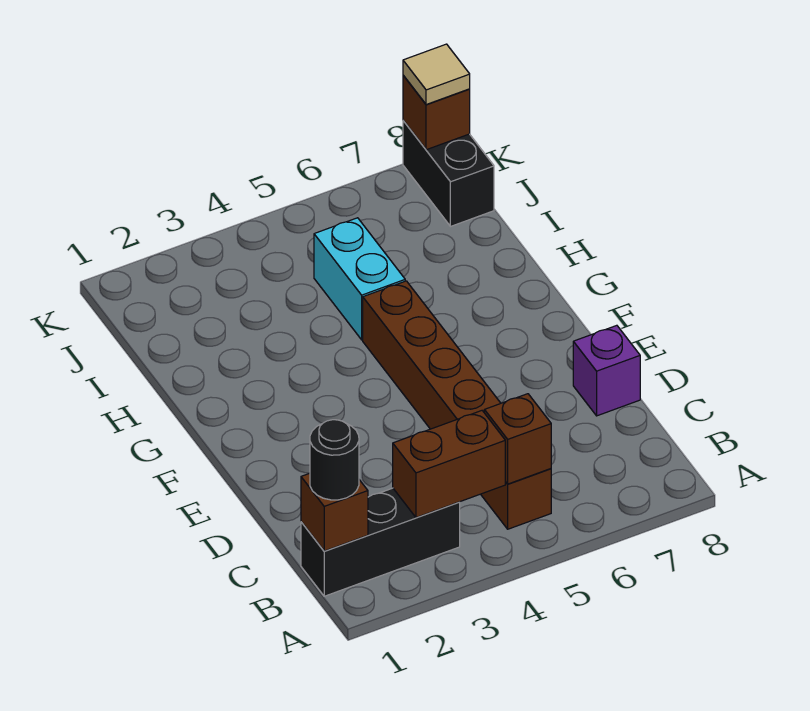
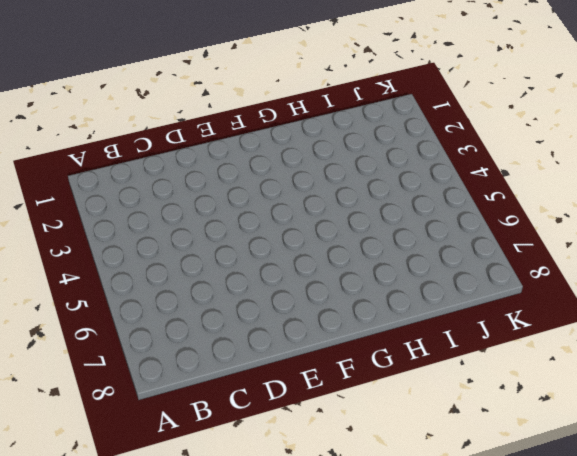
none -> black brick B1:B3 level 1
none -> brown brick B5:G5 level 1

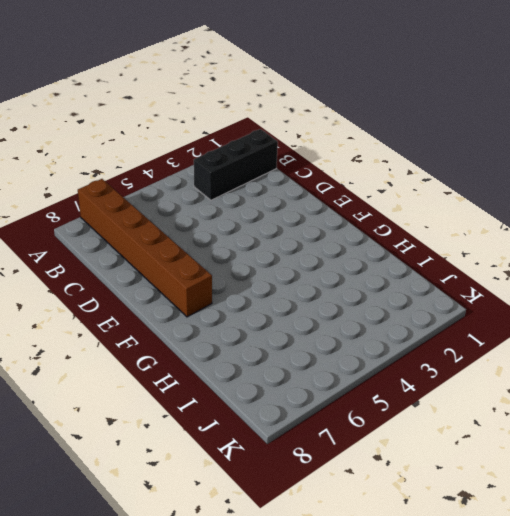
brown brick A7:F7 level 1 -> brown brick B5:G5 level 1
none -> purple brick D8 level 1
none -> cyan brick H5:I5 level 1

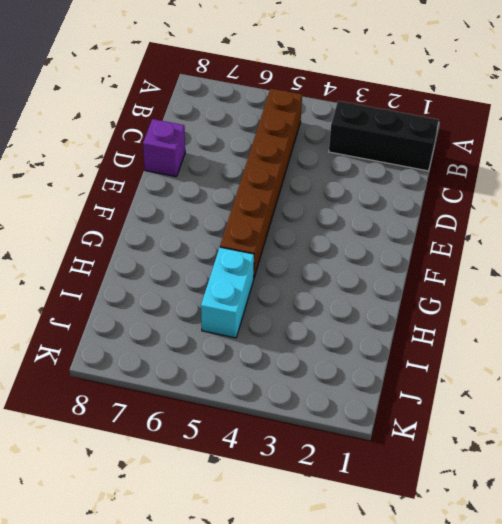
none -> black brick J8:K8 level 1
none -> brown brick B1 level 2

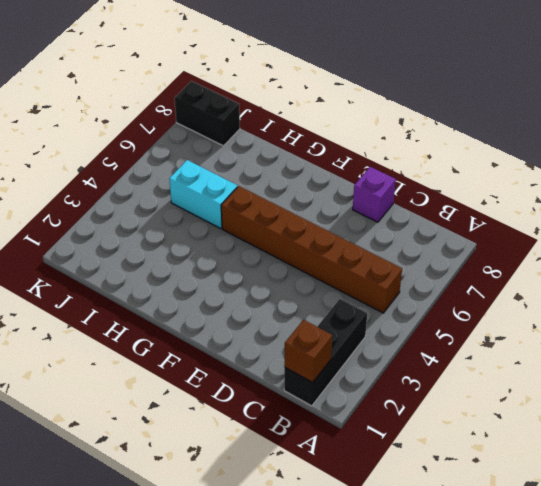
none -> brown brick B3:B4 level 2
none -> brown brick B5 level 2

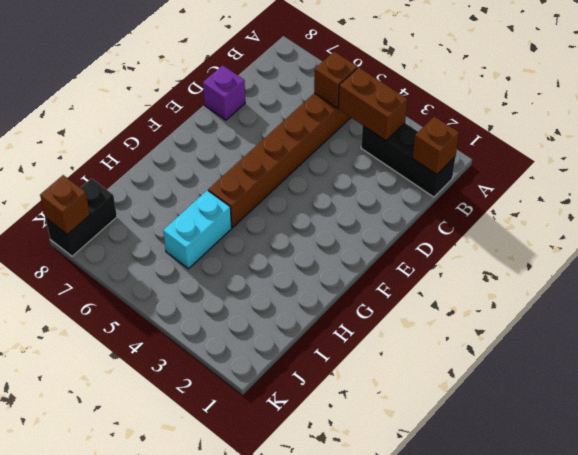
none -> black round brick B1 level 3
none -> tan tile K8 level 3

